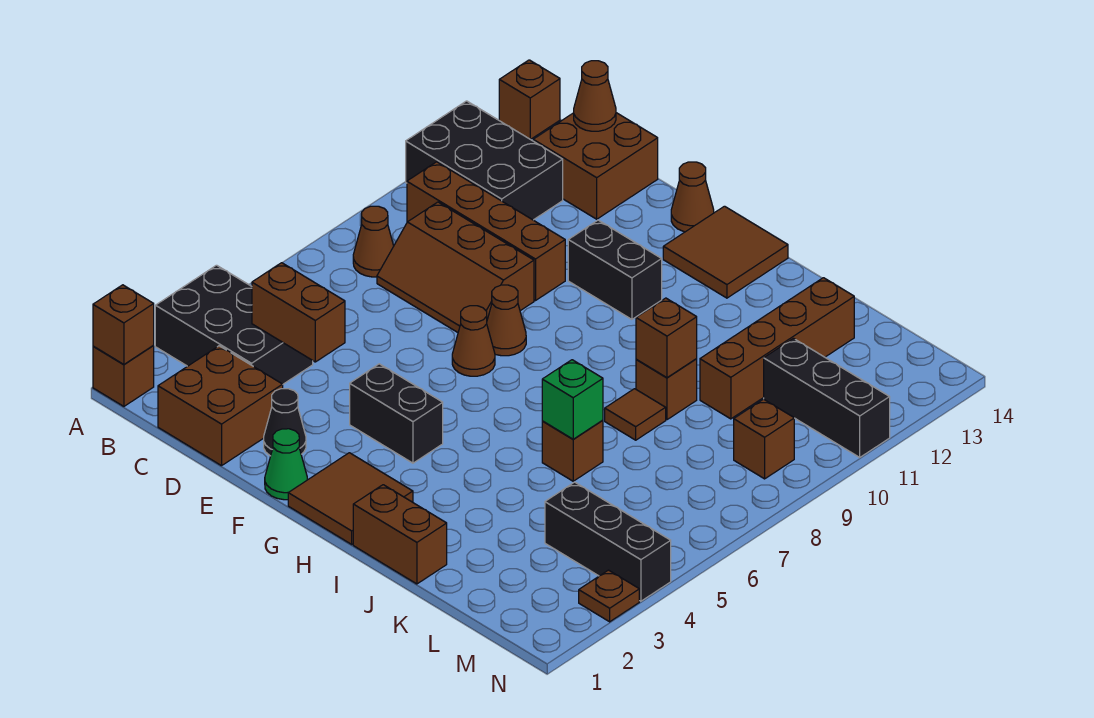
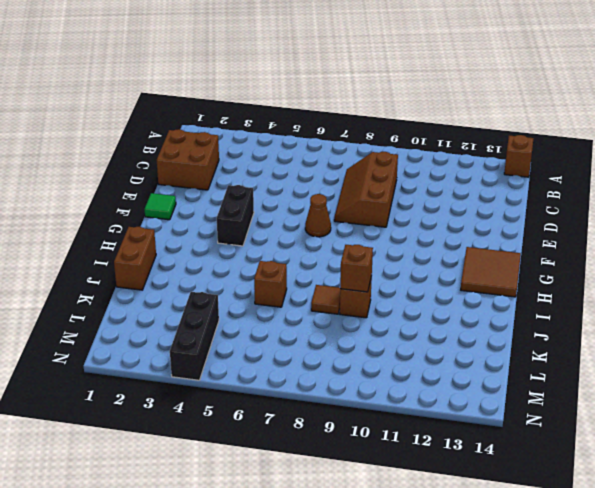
green tile F1 level 1 -> green cone F1 level 1
none -> brown brick A1 level 1
none -> black brick A3:C4 level 1
none -> black brick A11:C12 level 1
none -> brown cone B8 level 1

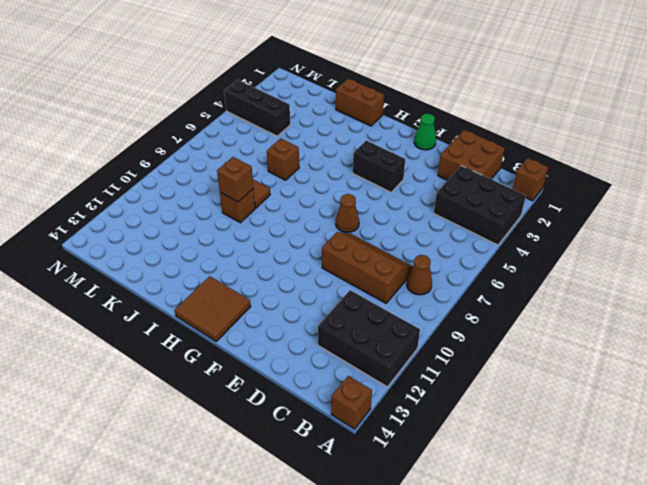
none -> brown brick B10:E10 level 1
none -> brown brick C13:D14 level 1
none -> black cone E2 level 1
none -> brown cone F8 level 1

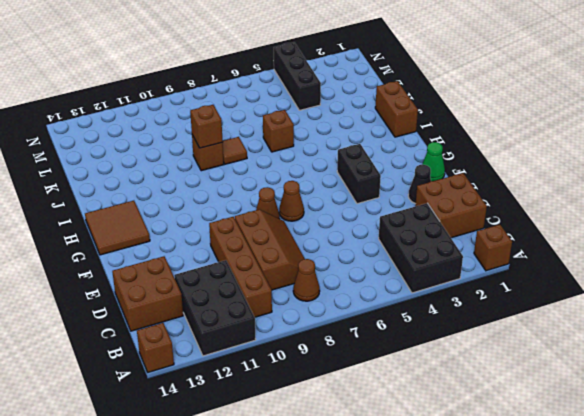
none -> black brick F11:G11 level 1
none -> brown cone F14 level 1
none -> brown tile G1:H2 level 1
none -> brown brick K10:K13 level 1

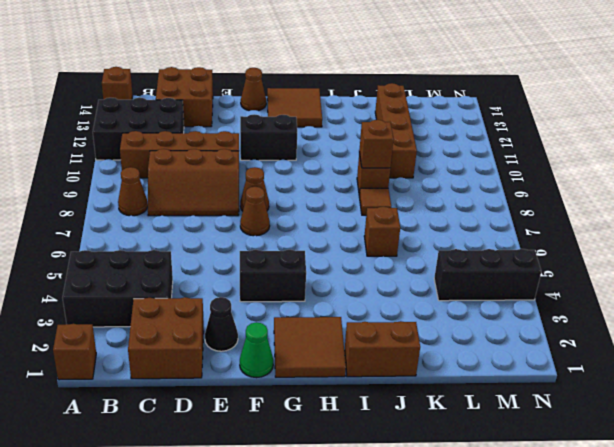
none -> black brick L11:N11 level 1
none -> brown brick M9 level 1
none -> brown plate N3 level 1
none -> brown brick A1 level 2

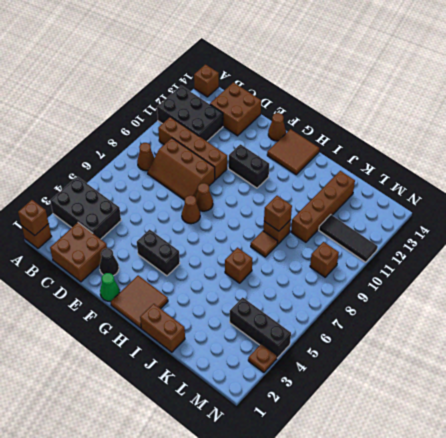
black tile L11:N11 level 1 -> black brick L11:N11 level 1
none -> brown brick C4:D4 level 2
none -> brown cone C14 level 2
none -> green brick J6 level 2

